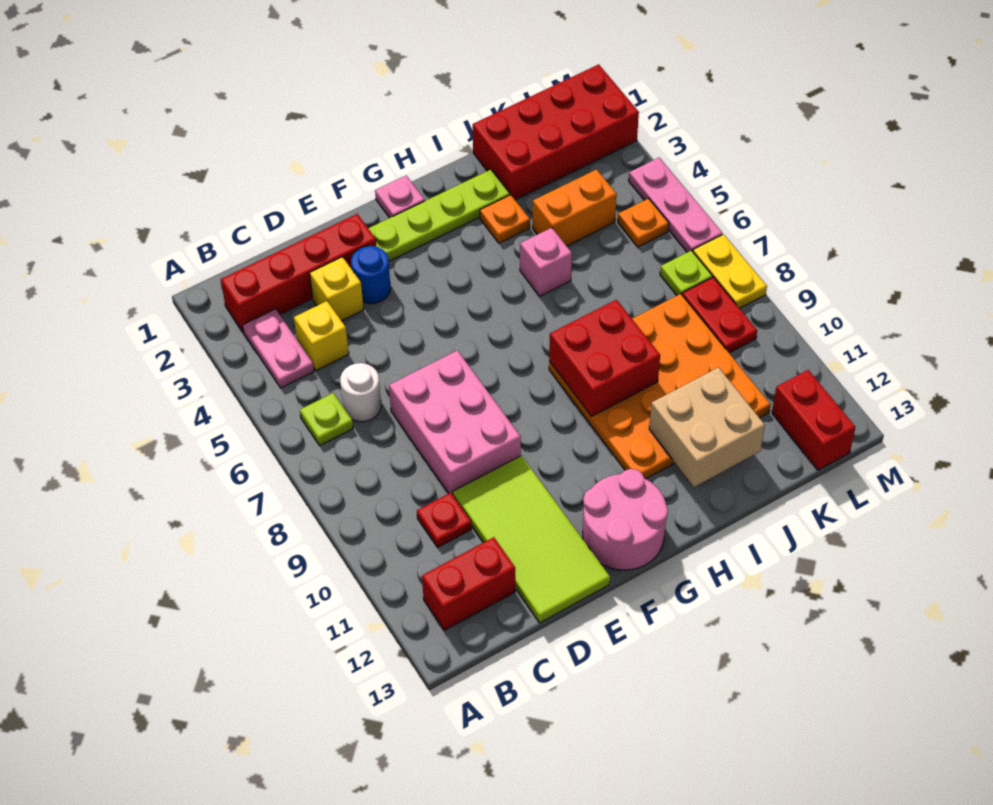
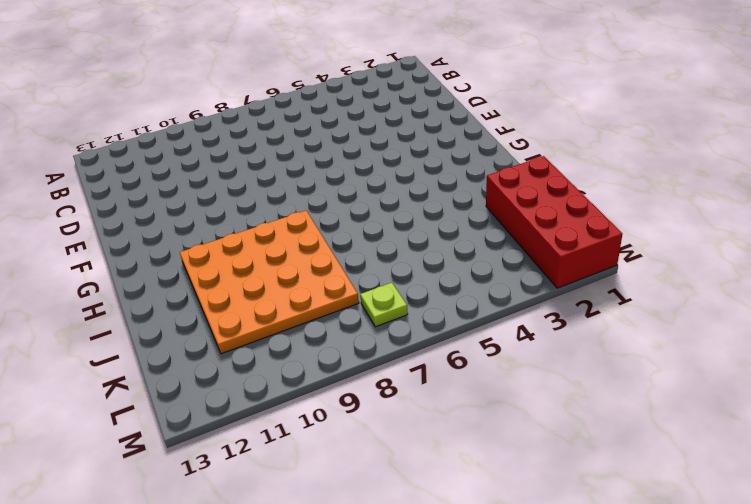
none -> red brick B2:E2 level 1
none -> pink plate B3:B4 level 1
none -> lime plate B6 level 1

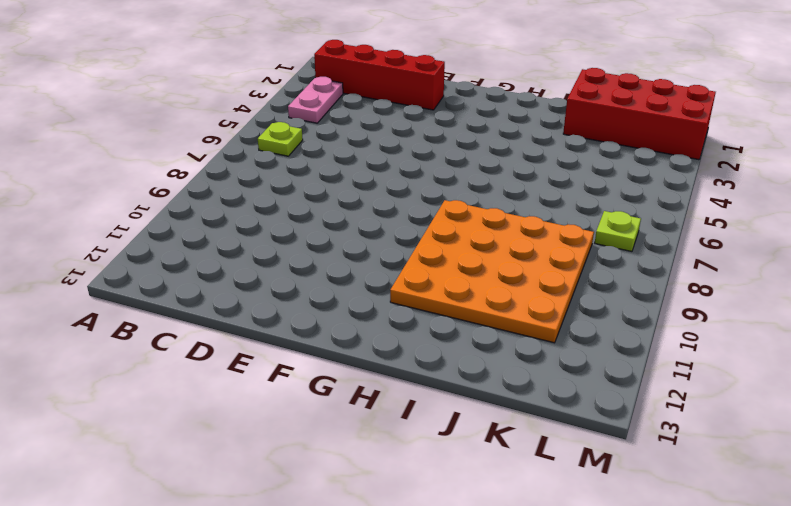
none -> red brick B12:C12 level 1
none -> yellow brick C4 level 1
none -> white round brick C6 level 1

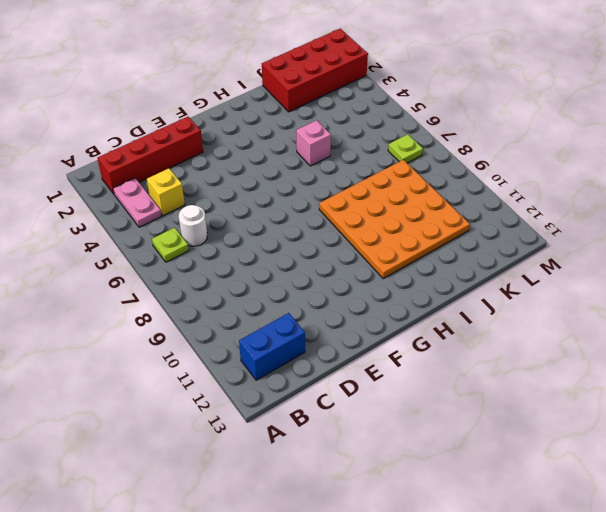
blue brick B12:C12 level 1 -> red brick B12:C12 level 1
none -> red plate C10 level 1
none -> yellow brick D3 level 1
none -> pink brick D7:E9 level 1

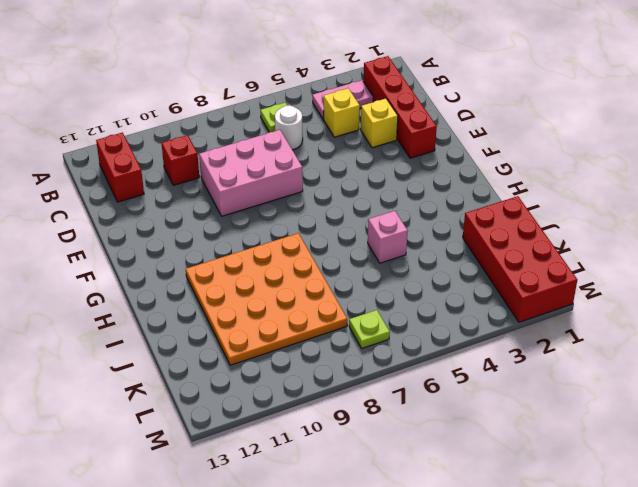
red brick C10 level 1 -> red plate C10 level 1
none -> lime tile D10:E13 level 1
none -> blue round brick E3 level 1
none -> lime plate F2:I2 level 1

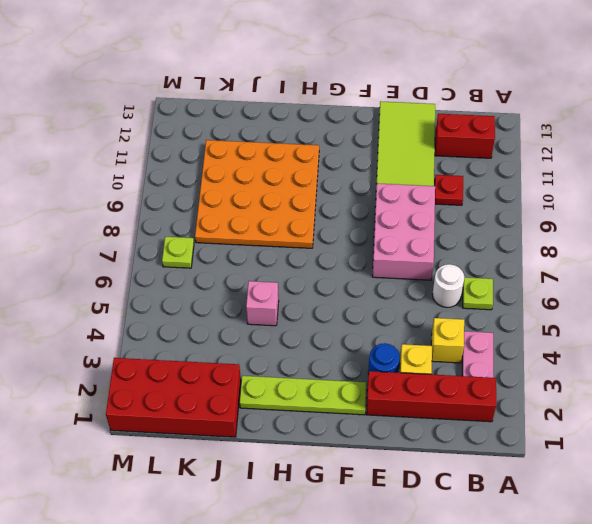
none -> pink round brick F12:G13 level 1
none -> pink plate G1 level 1
none -> orange plate I3 level 1

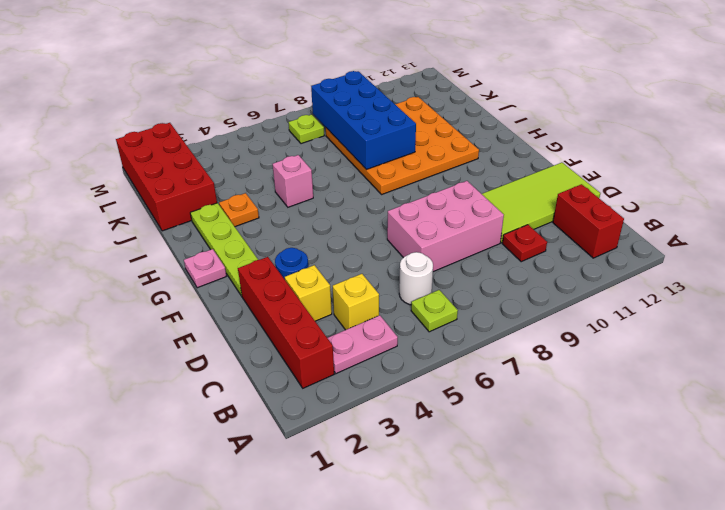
blue brick I8:L9 level 2 -> red brick H8:I9 level 2
none -> pink round brick F12:G13 level 1
none -> orange brick J4:K4 level 1
none -> orange plate L5 level 1

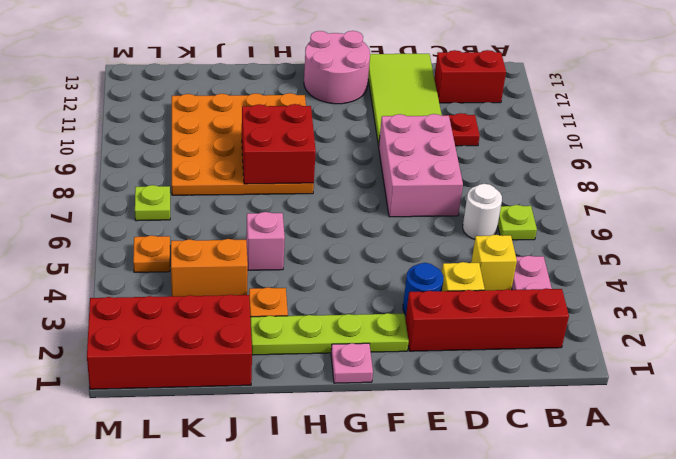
none -> red plate L8:L9 level 1
none -> red brick L12:L13 level 1
none -> pink plate M4:M6 level 1

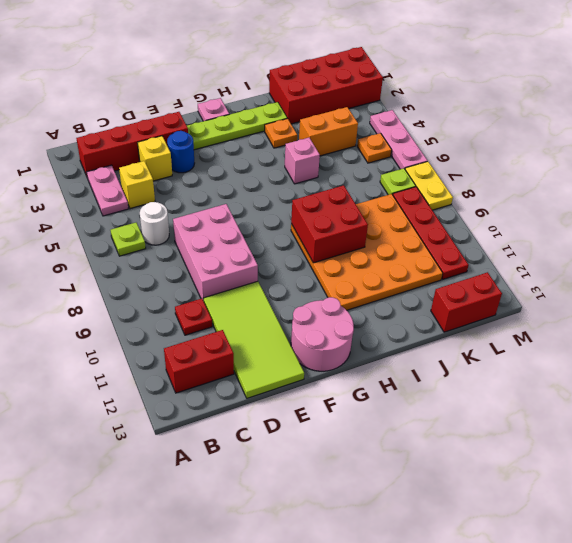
red brick K13:L13 level 1 -> red brick L12:L13 level 1
red plate L8:L11 level 1 -> red plate L8:L9 level 1
none -> tan brick I11:J12 level 2

